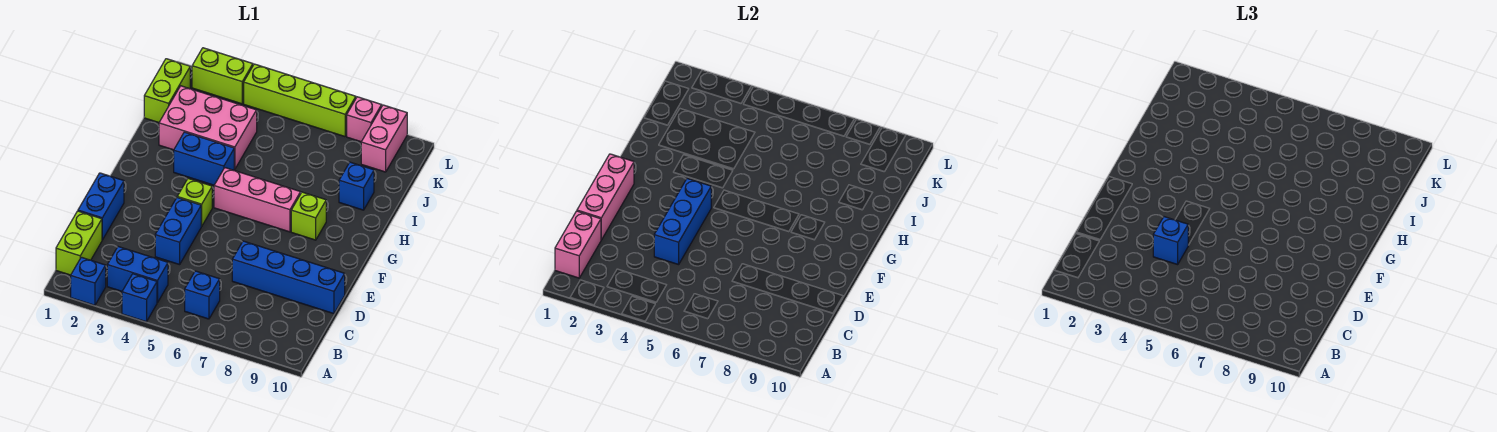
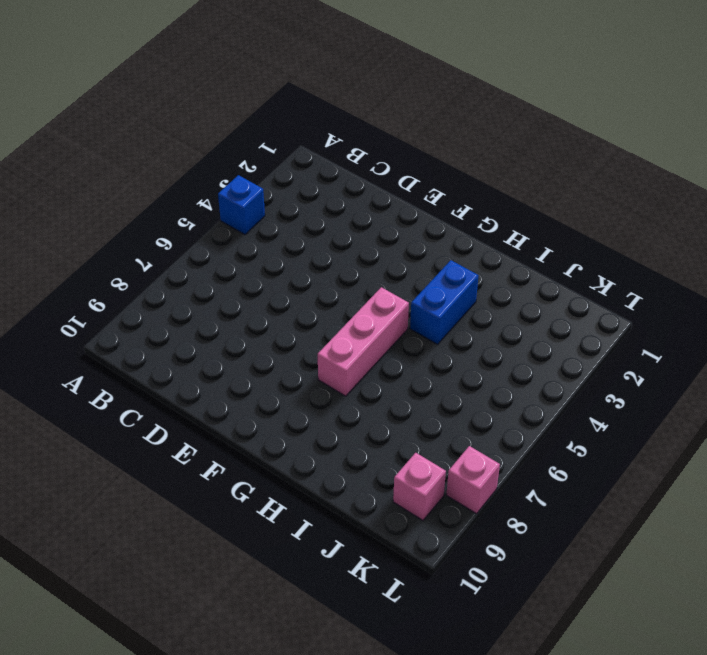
pink brick K9 level 1 -> pink brick K9:L9 level 1
none -> blue brick A2 level 1
none -> lime brick B1:C1 level 1
none -> blue brick B3:B4 level 1

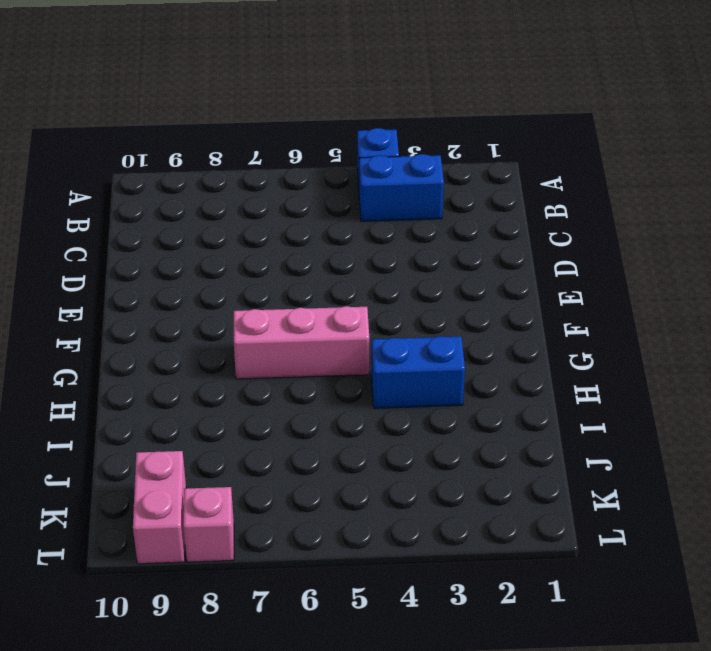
none -> blue brick A2 level 1
none -> lime brick B1:C1 level 1
none -> blue brick B6 level 1

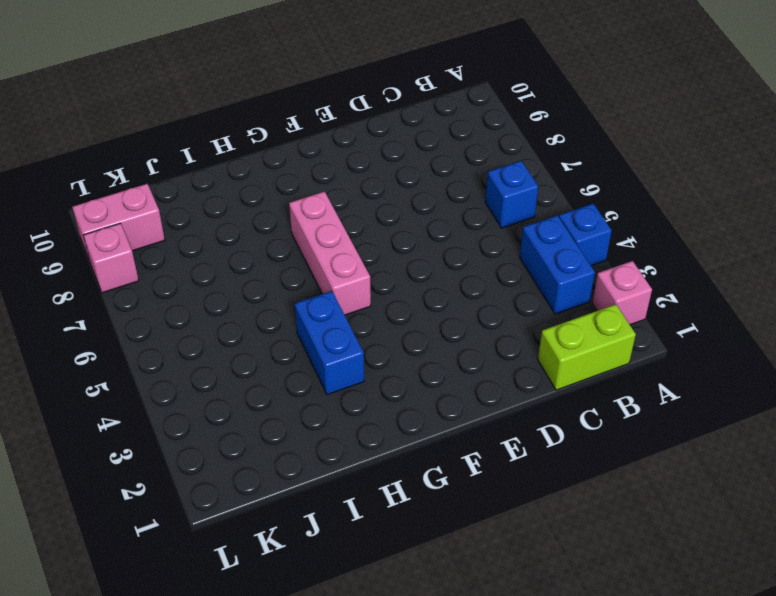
pink brick A2 level 1 -> blue brick A2 level 1
none -> blue brick D1:E1 level 1
none -> blue brick D4:E4 level 1
none -> blue brick D7:D10 level 1

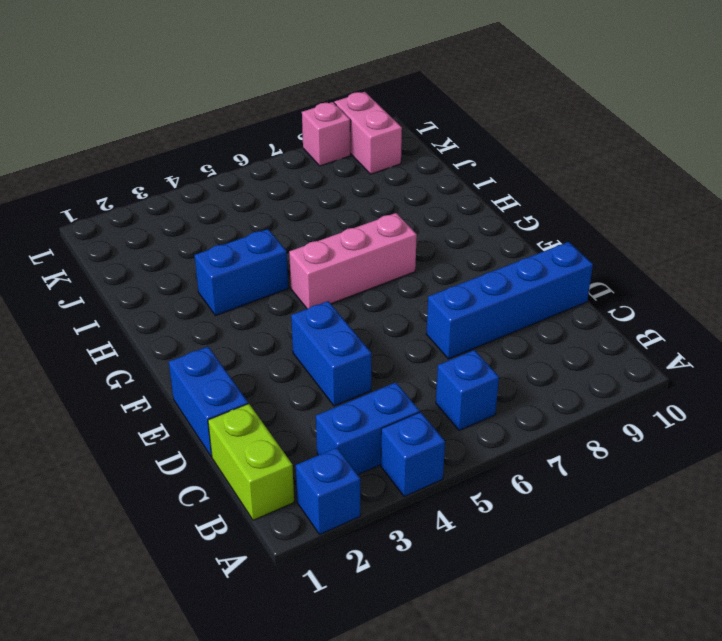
none -> lime brick F4 level 1
none -> lime brick G8 level 1
none -> pink brick I2:J4 level 1

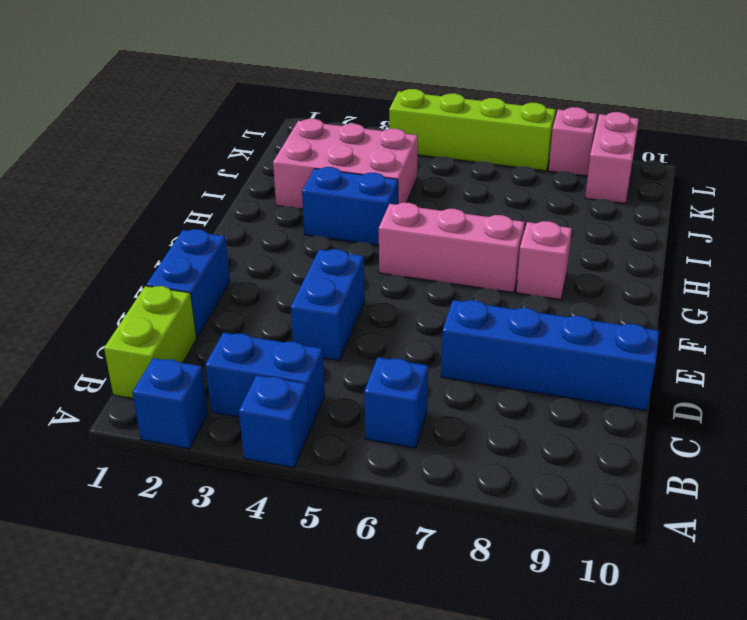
pink brick G8 level 1 -> lime brick G8 level 1
none -> lime brick F4 level 1
none -> blue brick I9 level 1
none -> lime brick J1:K1 level 1

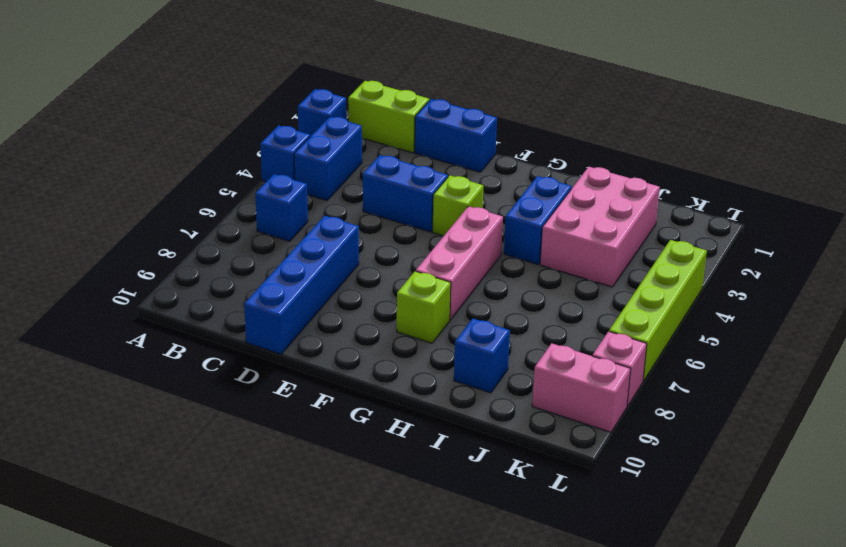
none -> lime brick J1:K1 level 1
none -> lime brick L2:L3 level 1
none -> pink brick B1:C1 level 2

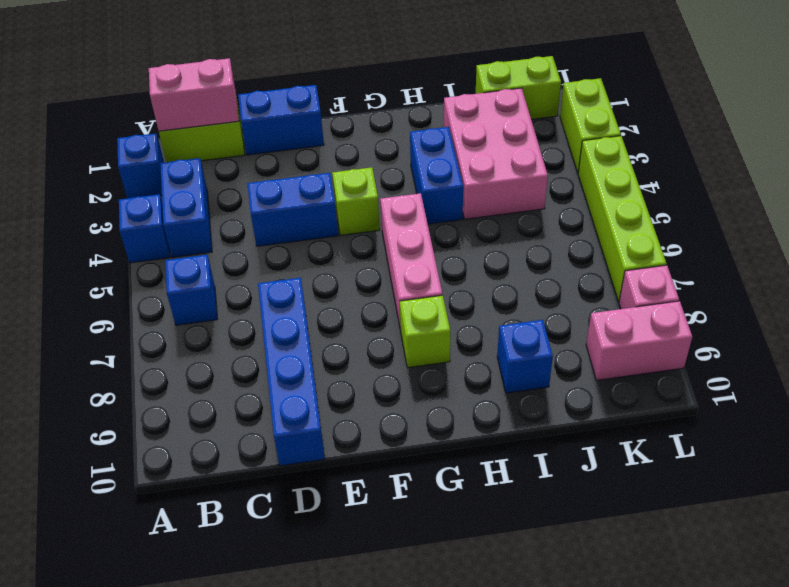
none -> pink brick D1:F1 level 2
none -> blue brick D4:F4 level 2
none -> blue brick D4 level 3

